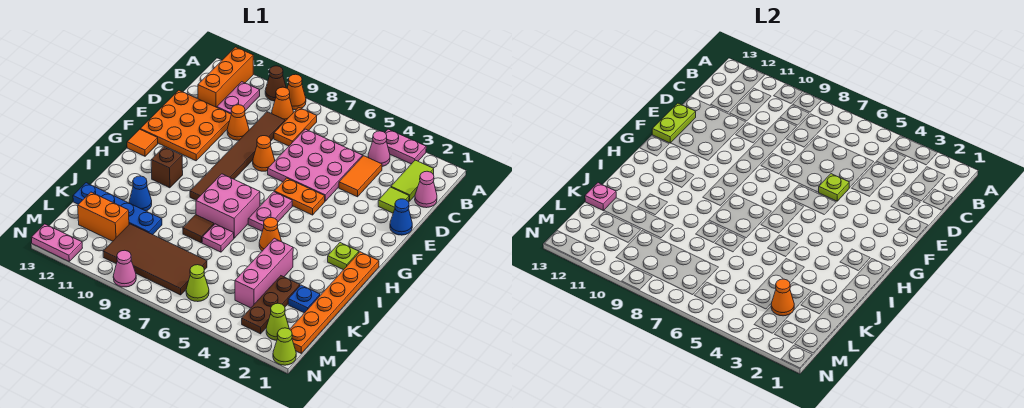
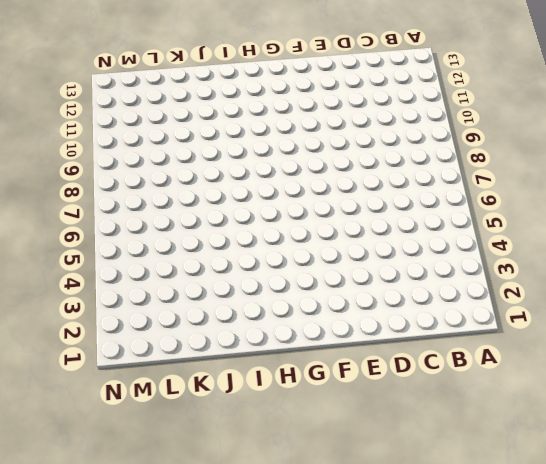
none -> pink plate A3:A4 level 1
none -> orange cone A9 level 1
none -> brown cone A10 level 1
none -> orange brick A12:C12 level 1

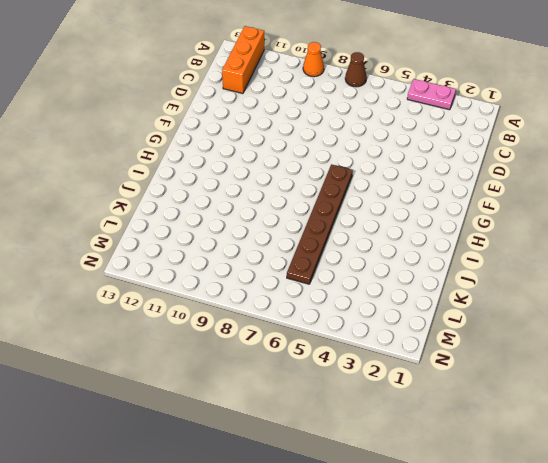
brown cone A7 level 1 -> brown cone A10 level 1
brown plate G6:L6 level 1 -> pink plate G6:H6 level 1
none -> lime tile B2:C2 level 1
none -> pink cone B4 level 1
none -> orange plate B8:C8 level 1
none -> orange cone B9 level 1

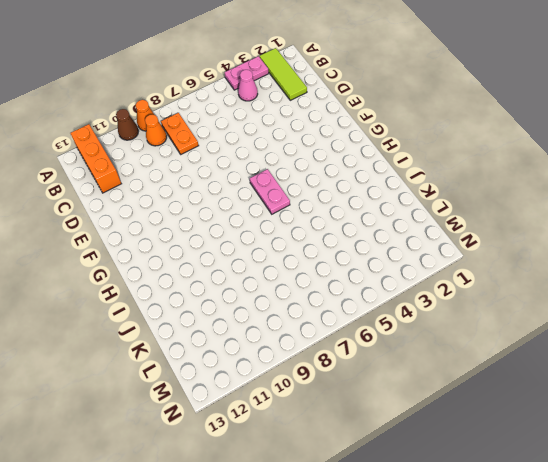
lime tile A2:C2 level 1 -> lime tile B2:C2 level 1
none -> pink plate B11:C11 level 1
none -> pink cone C1 level 1
none -> orange tile C4:D4 level 1
none -> pink plate C5:E7 level 1

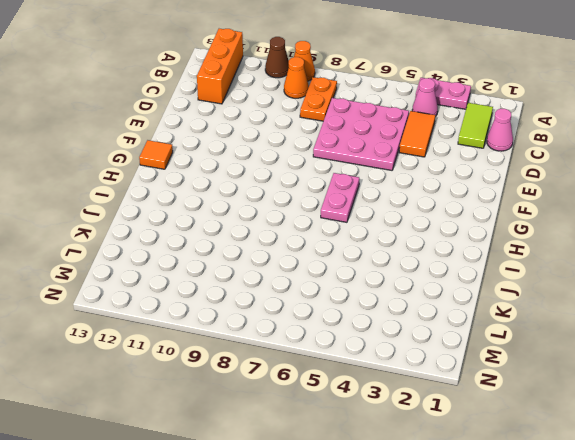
none -> pink plate B11:C11 level 1
none -> brown tile C9:H9 level 1
none -> lime tile D2 level 1
none -> orange cone D10 level 1

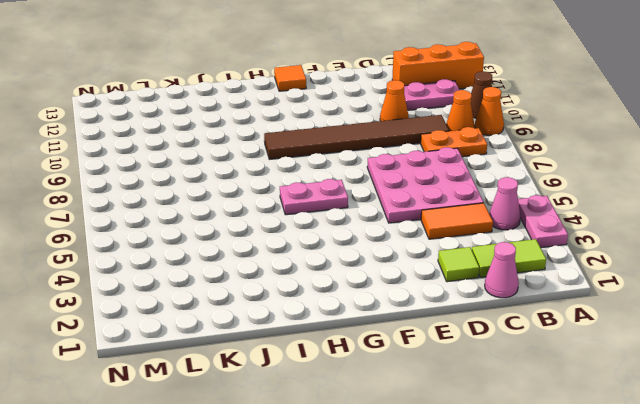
none -> orange plate D11:F13 level 1
none -> blue cone E1 level 1
none -> orange cone E8 level 1
none -> orange plate F5:F6 level 1

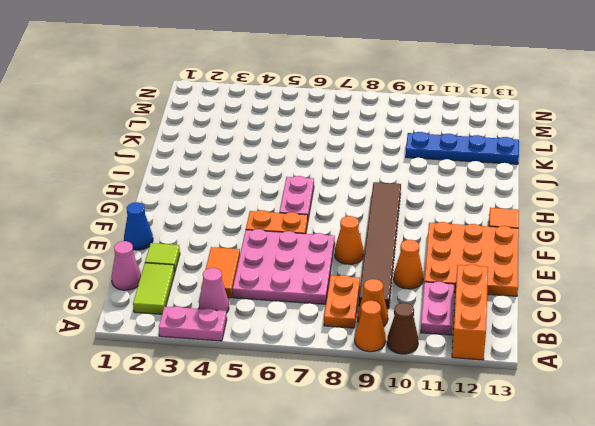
none -> orange plate H1:M1 level 1
none -> lime plate H2 level 1
none -> pink brick H7:I8 level 1
none -> brown brick H11 level 1

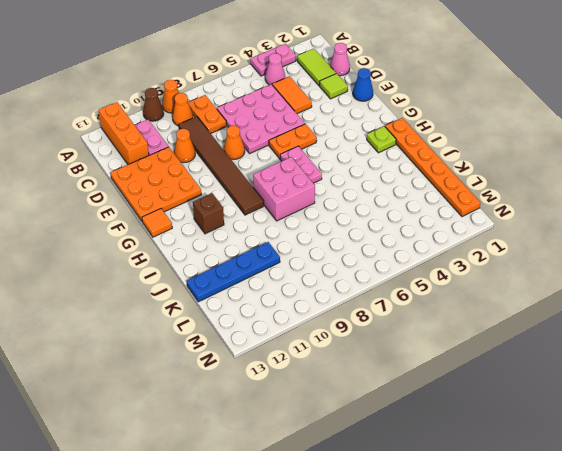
none -> orange cone I5 level 1
none -> pink brick J4:L4 level 1
none -> pink plate J7 level 1
none -> brown tile J8 level 1

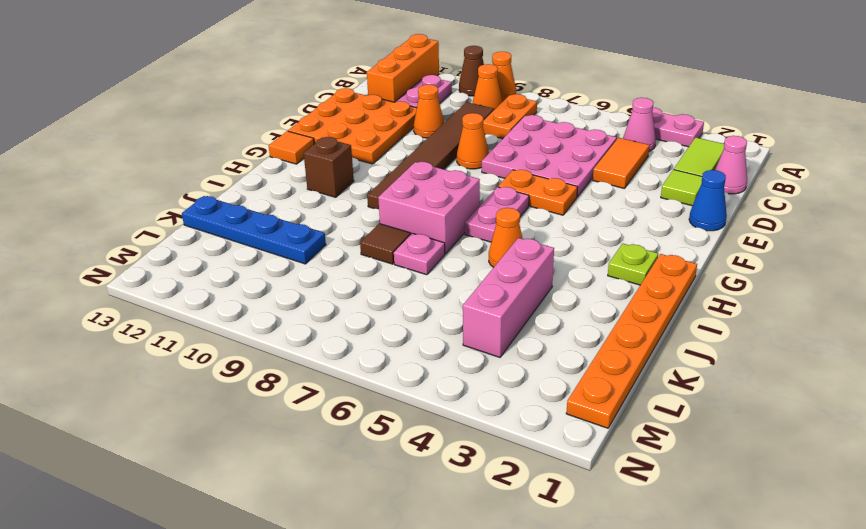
none -> blue cone J11 level 1
none -> blue plate K2 level 1
none -> brown plate K3:M3 level 1
none -> brown tile L7:M10 level 1

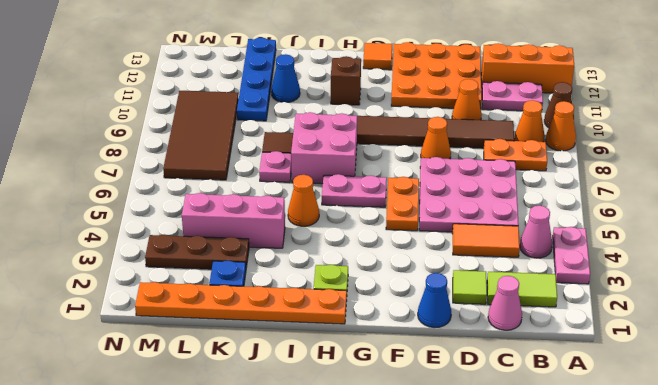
none -> orange brick L11:L12 level 1
none -> lime cone M2 level 1
none -> lime cone M6 level 1
none -> lime cone N1 level 1

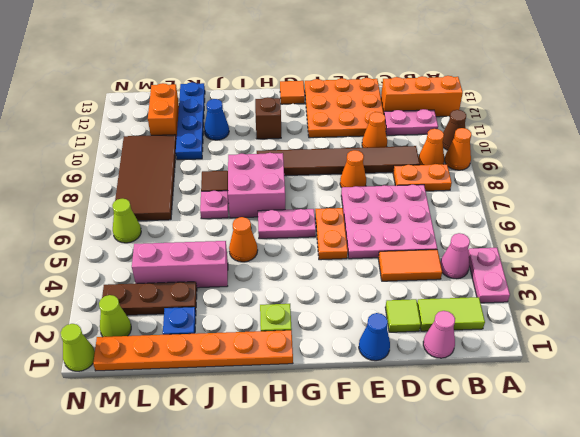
none -> pink cone N9 level 1
none -> pink plate N12:N13 level 1
none -> lime plate E5 level 2
none -> lime plate E13:F13 level 2

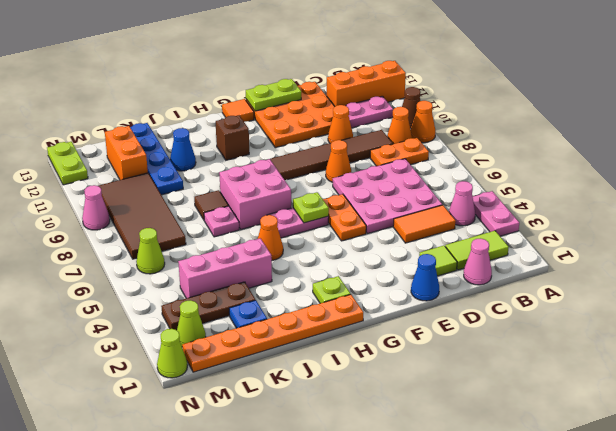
lime plate G6 level 2 -> lime plate E5 level 2
lime plate N12:N13 level 1 -> pink plate N12:N13 level 1
none -> pink plate K13 level 2
none -> orange cone L3 level 2

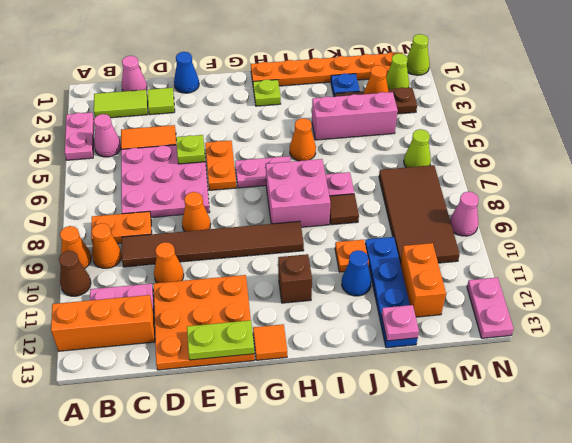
orange plate J10 level 1 -> none

